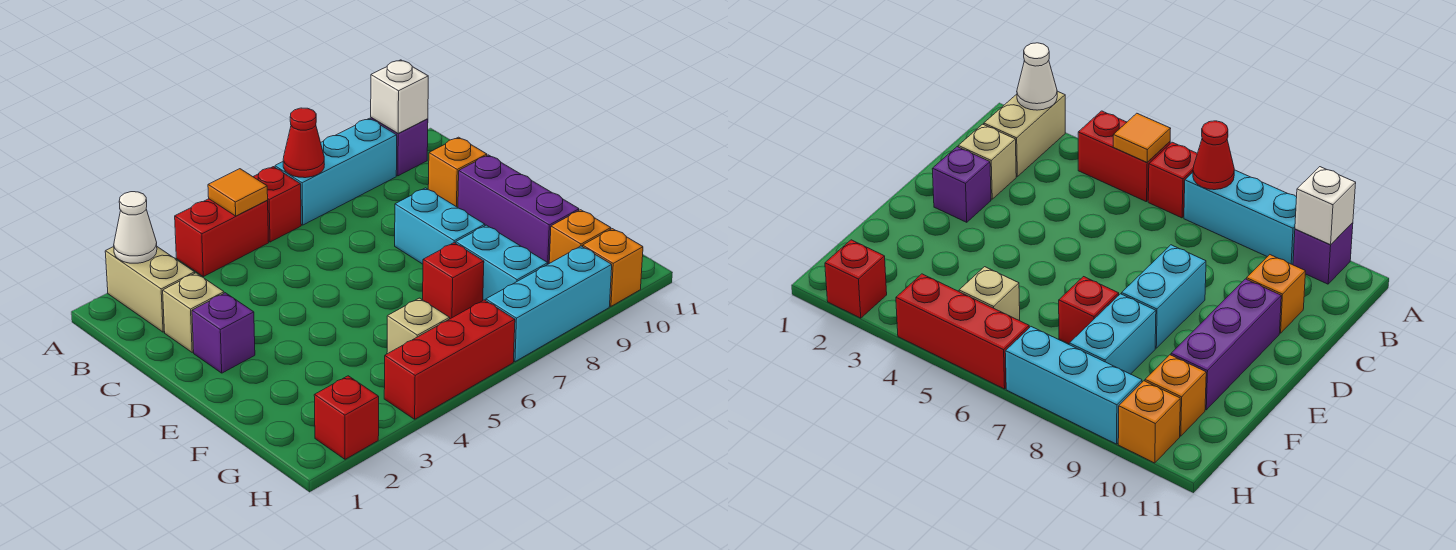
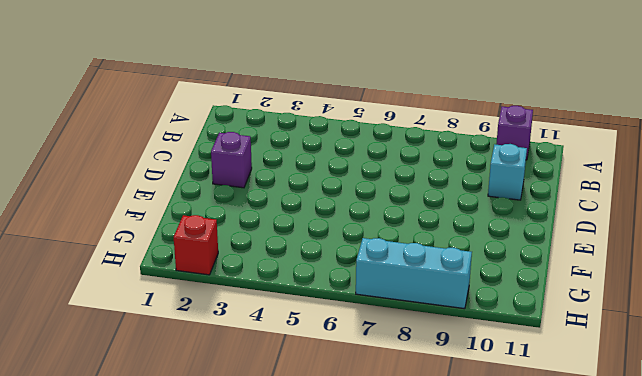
cyan brick C10 level 1 -> orange brick C10 level 1
none -> tan brick A2:B2 level 1
none -> red brick A4:A5 level 1
none -> red brick A6 level 1

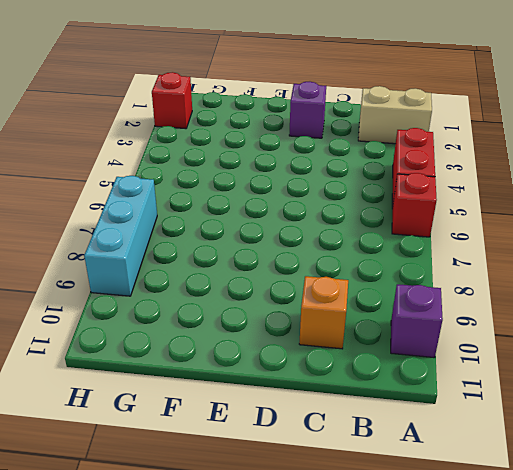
none -> cyan brick A7:A9 level 1
none -> tan brick C2 level 1
none -> cyan brick D8:E8 level 1

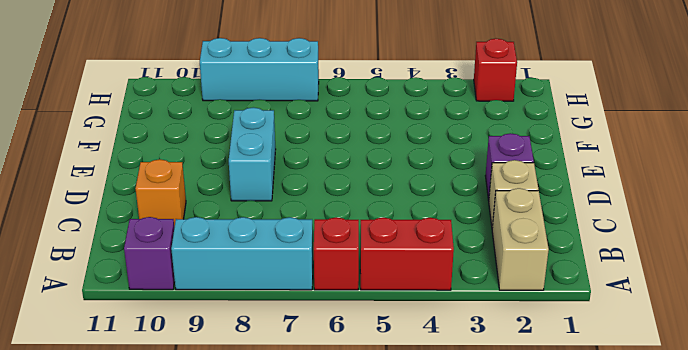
none -> purple brick D10:F10 level 1
none -> red brick F7 level 1
none -> cyan brick F8:G8 level 1

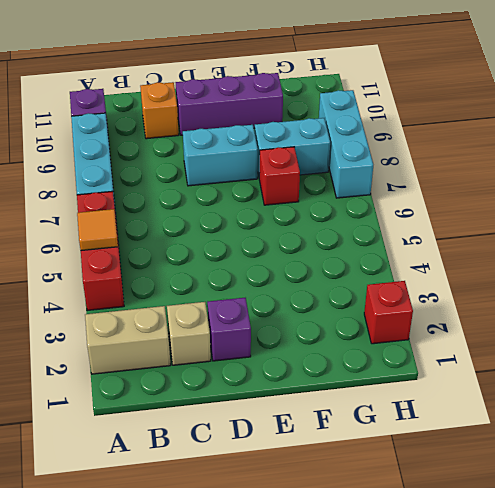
none -> tan brick G5 level 1
none -> orange brick G10 level 1
none -> red brick H4:H6 level 1

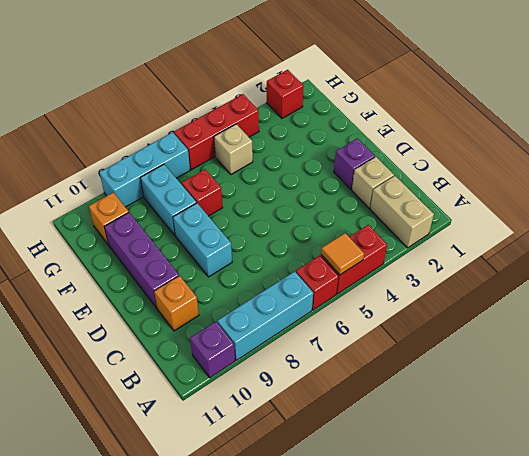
none -> orange brick H10 level 1
none -> white cone A2 level 2
none -> red cone A7 level 2

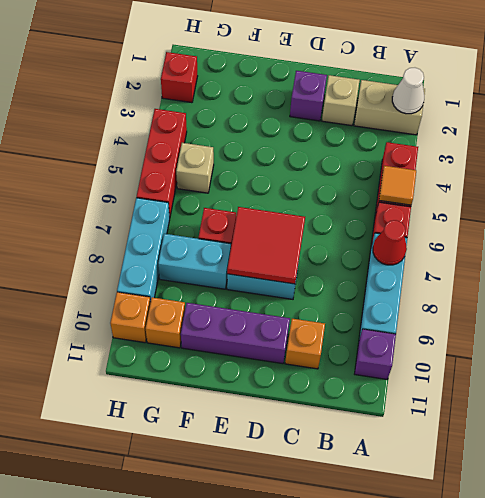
red tile D7:E8 level 2 -> none
none -> white brick A10 level 2

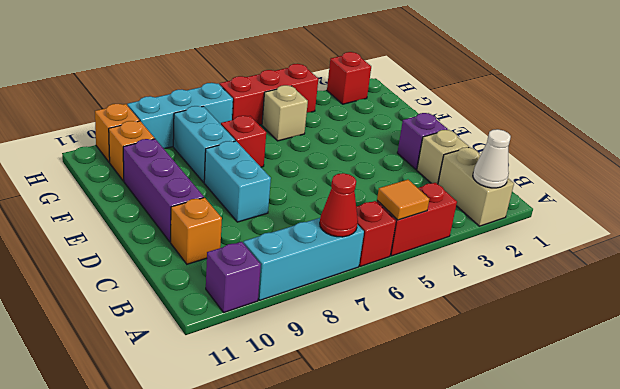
none -> white brick A10 level 2

